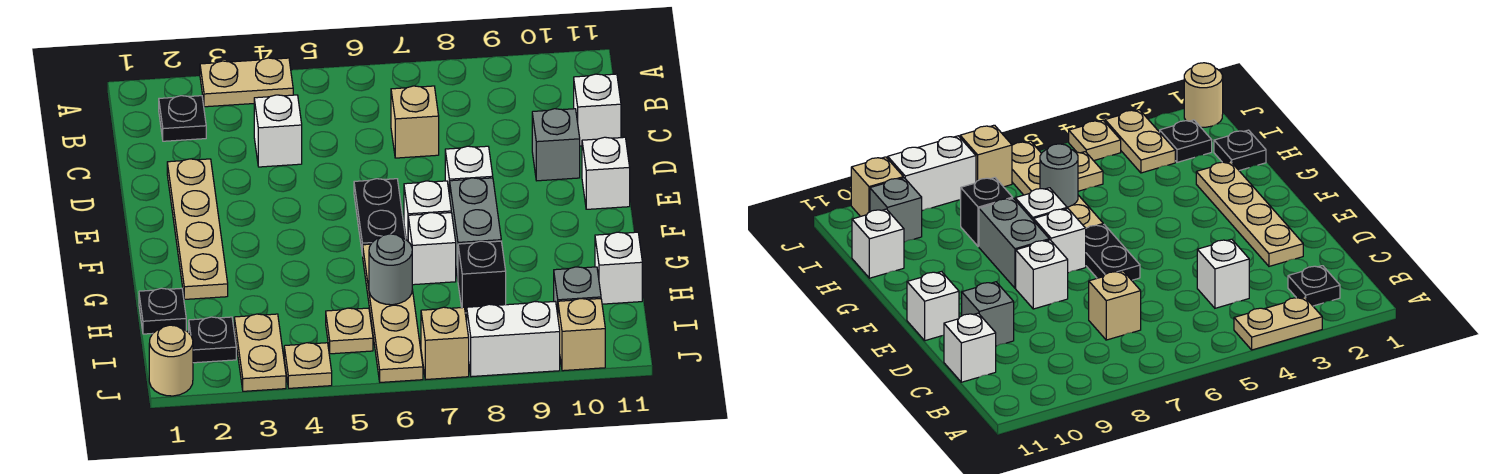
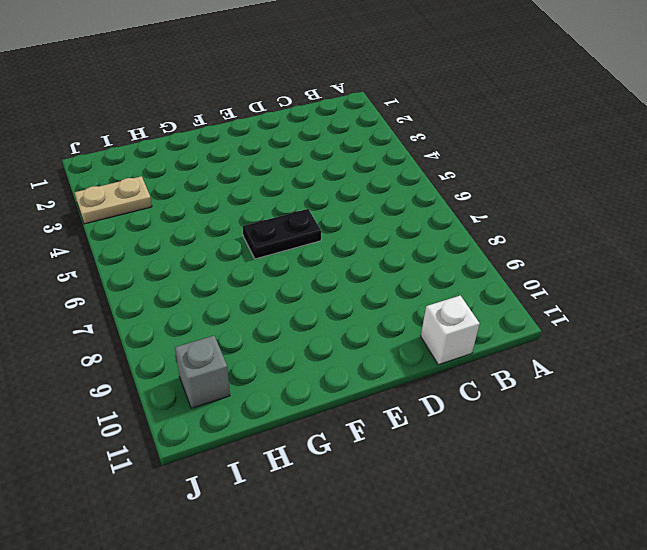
none -> tan plate A3:A4 level 1
none -> black plate B2 level 1
none -> white brick C4 level 1

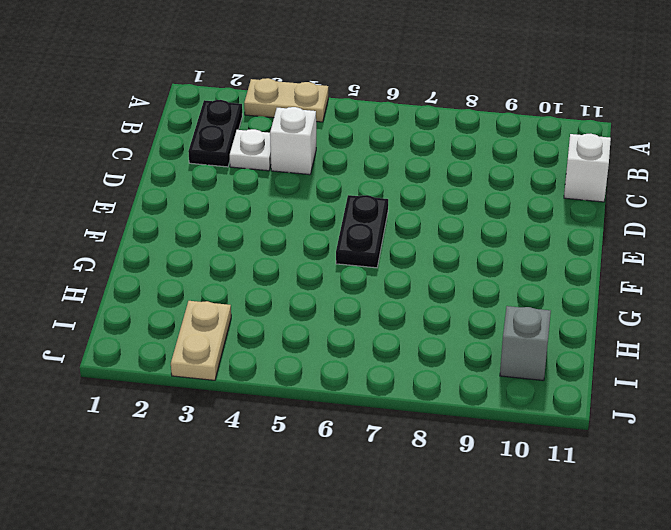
black plate B2:C2 level 1 -> black plate B2 level 1
white plate C3 level 1 -> none
none -> tan brick C7 level 1
none -> tan plate D2:G2 level 1
none -> grey brick D10 level 1

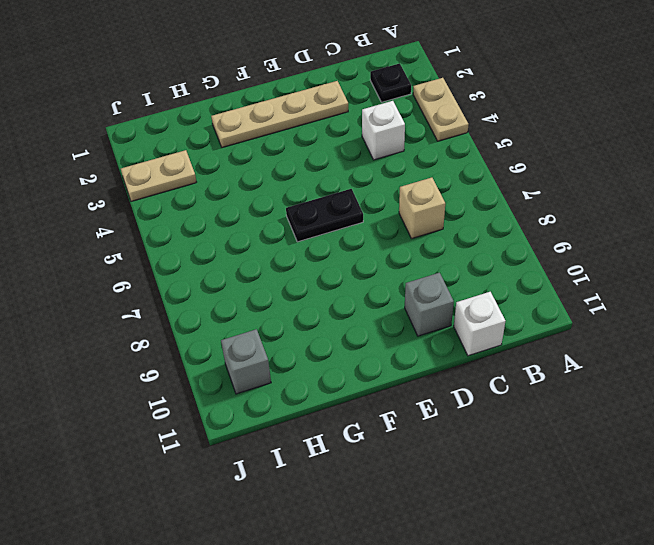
none -> white brick E8 level 1
none -> white brick E11 level 1
none -> white brick F7 level 1

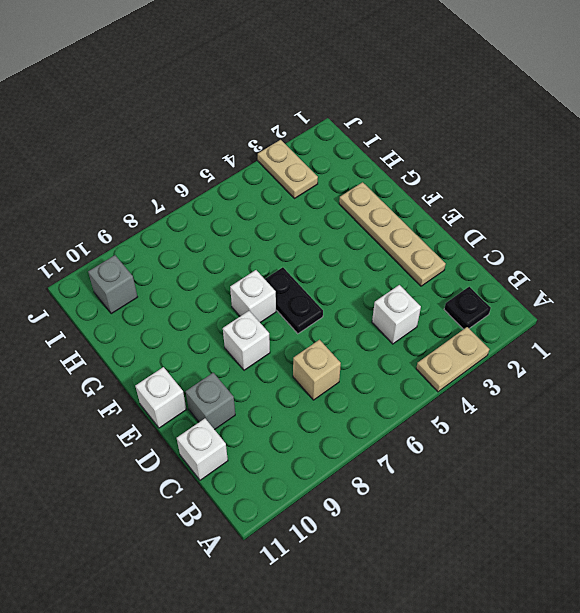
none -> grey brick F8:G8 level 1
none -> tan plate G6:J6 level 1
none -> white brick G7 level 1

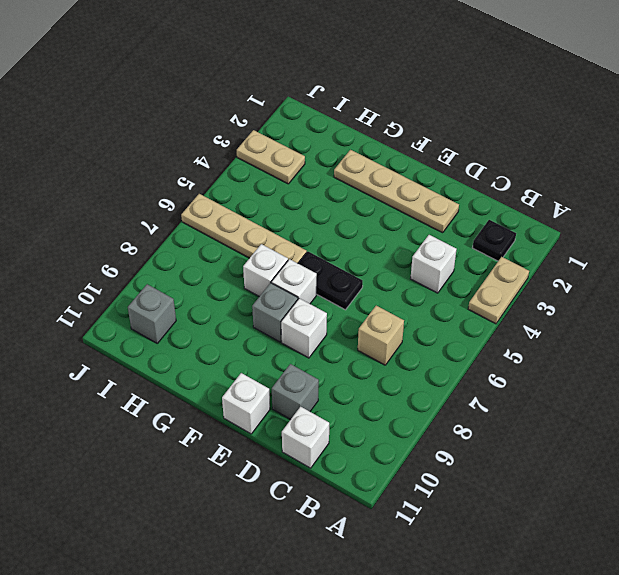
grey brick F8 level 1 -> grey brick F8:G8 level 1
none -> black plate H1 level 1
none -> black brick H8 level 1
none -> white brick H11 level 1

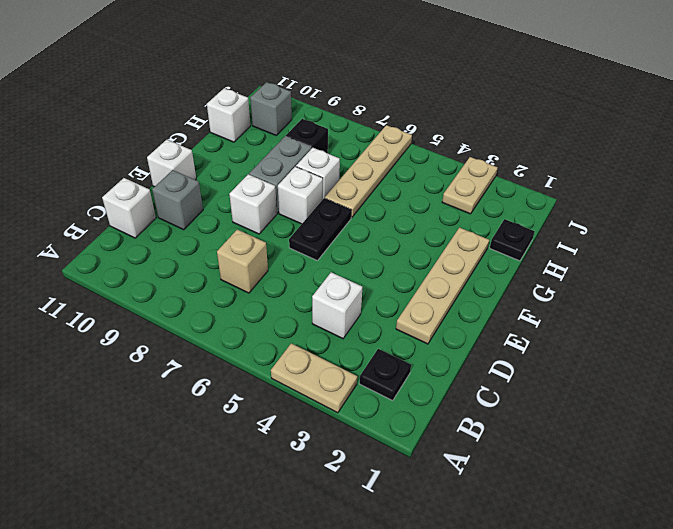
none -> black plate I2 level 1
none -> tan plate I5 level 1
none -> tan round brick J1 level 1

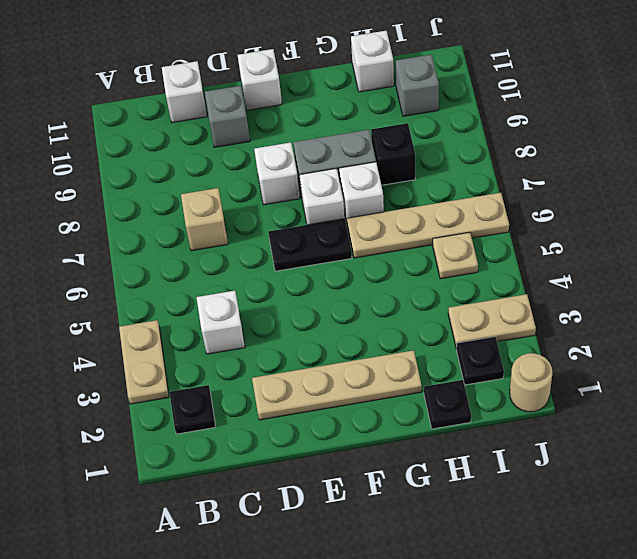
none -> tan plate J4 level 1
none -> tan brick J7 level 1
none -> white brick J8:J9 level 1

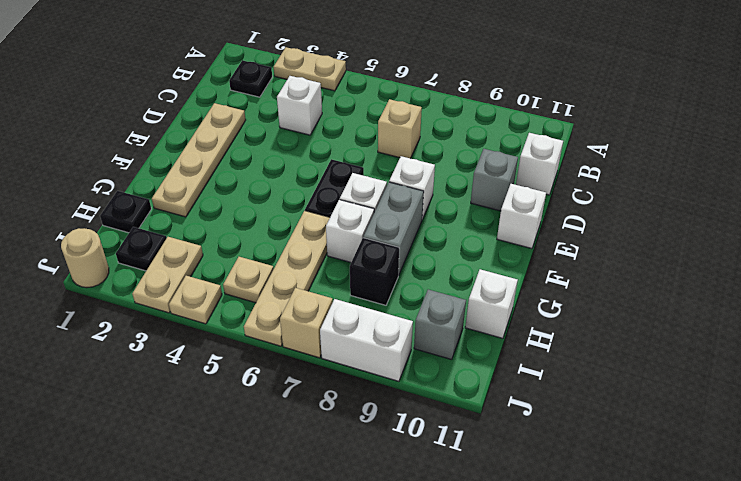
none -> tan brick J10 level 1
none -> grey round brick H6 level 2

